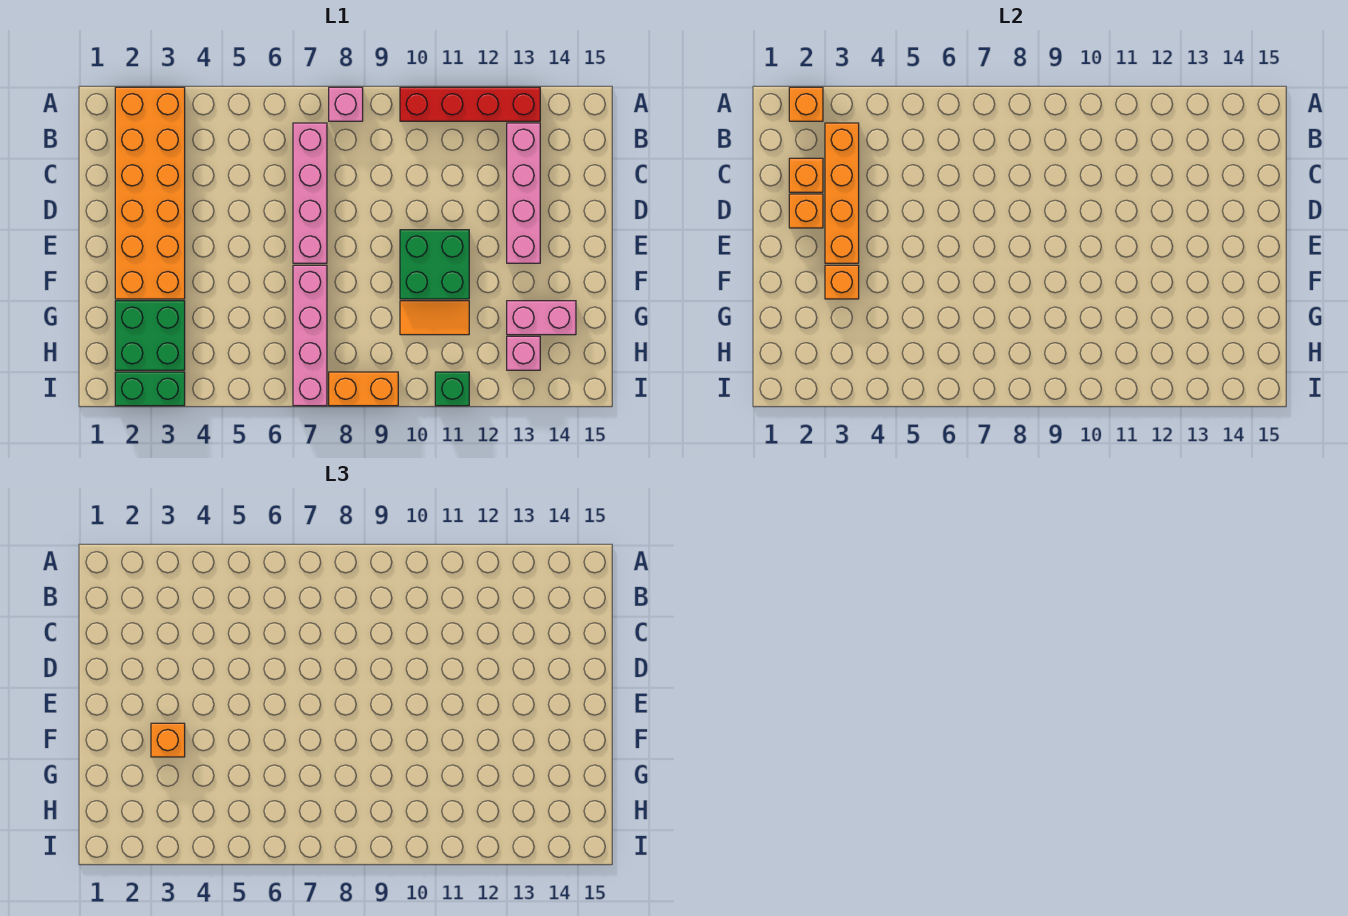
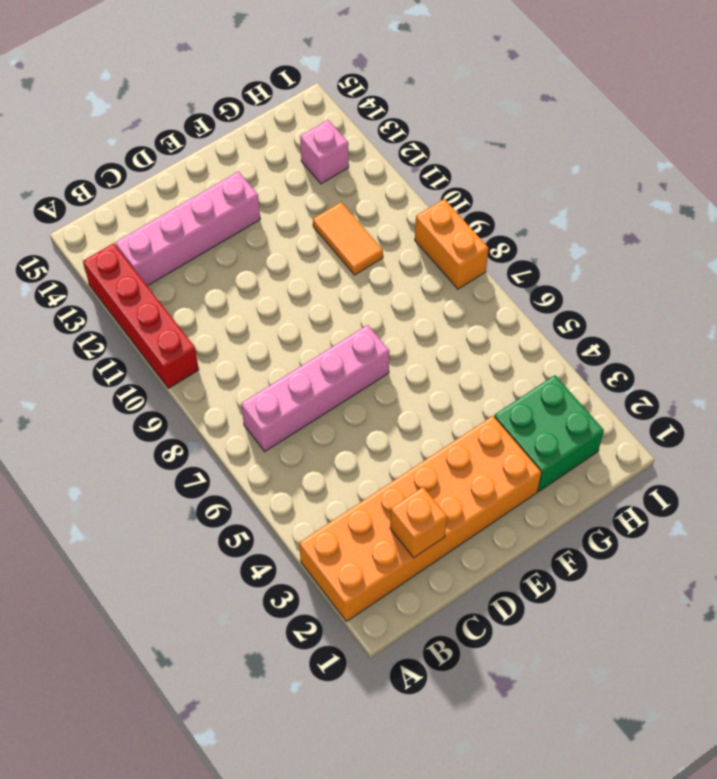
none -> pink brick A8 level 1
none -> green brick E10:F11 level 1
none -> pink brick F7:I7 level 1

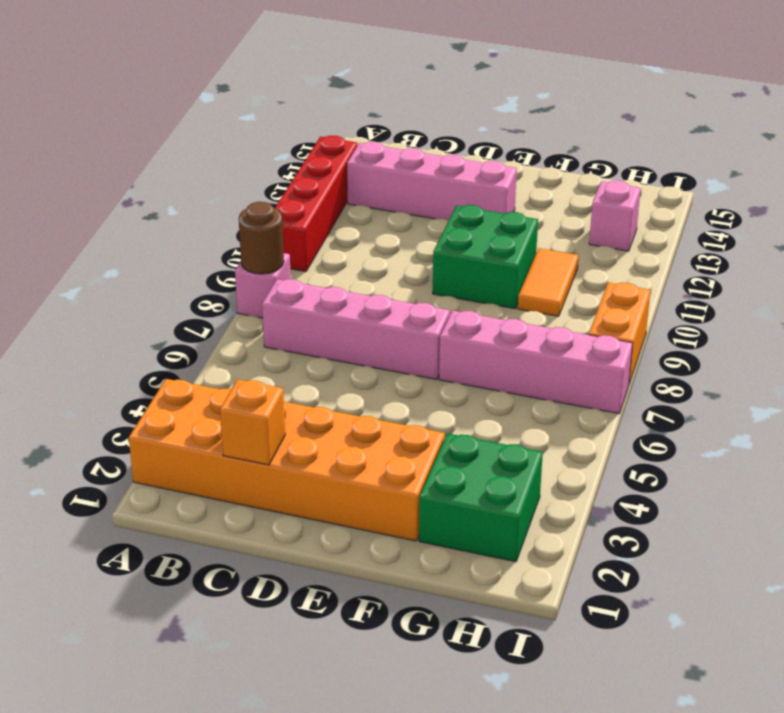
brown round brick A8 level 2 -> none
none -> pink brick G13:G14 level 1
none -> green brick I2:I3 level 1
none -> green brick I11 level 1

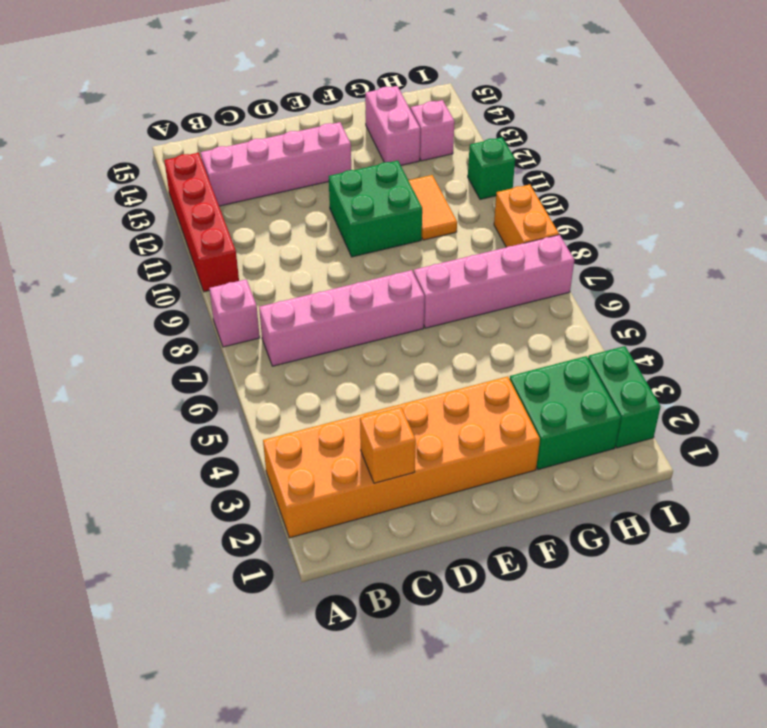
none -> orange brick A2 level 2
none -> orange brick B3:E3 level 2
none -> orange brick D2 level 2

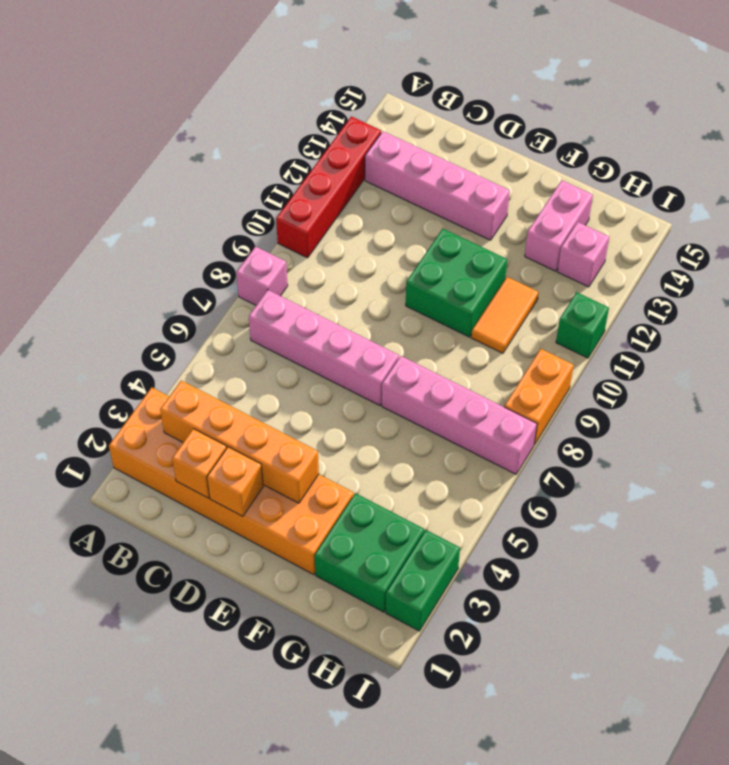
none -> orange brick A2 level 2
none -> orange brick F3 level 2
none -> orange brick F3 level 3

